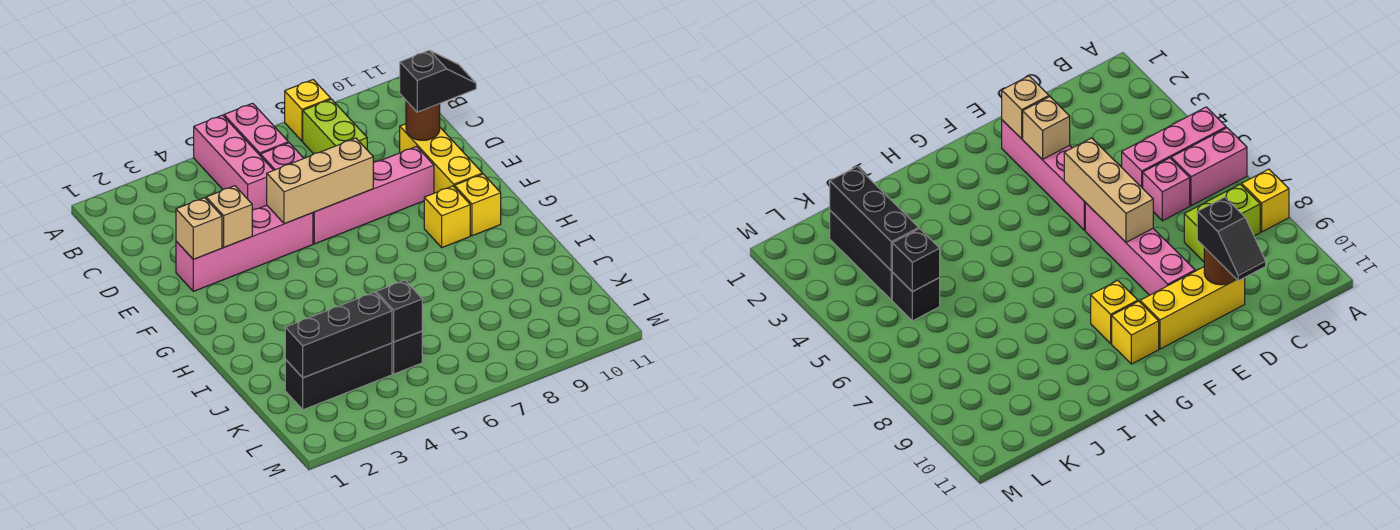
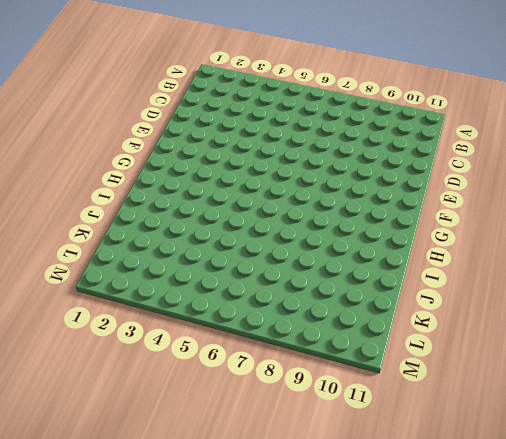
none -> pink brick A5:C5 level 1
none -> pink brick A6:B6 level 1
none -> yellow brick A8 level 1

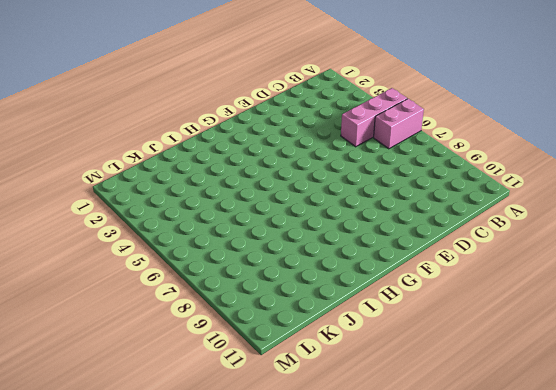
none -> yellow brick A8 level 1
none -> lime brick B8:C8 level 1
none -> pink brick C6 level 1

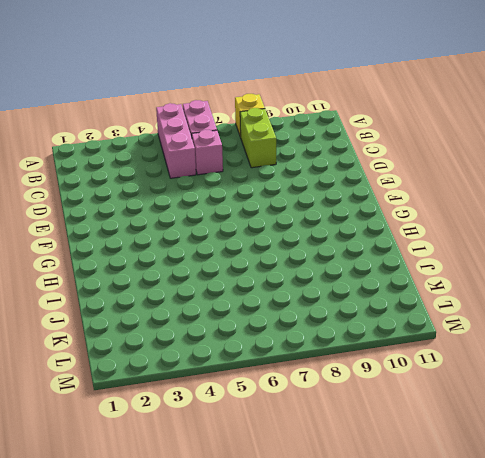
none -> yellow brick D10:F10 level 1
none -> pink brick E2:E5 level 1
none -> pink brick E6:E9 level 1

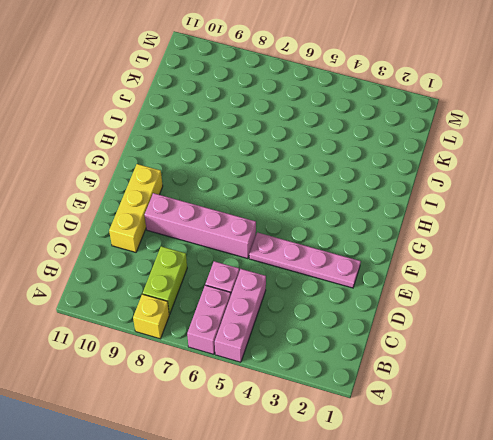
pink plate E2:E5 level 1 -> pink brick E2:E5 level 1
none -> yellow brick G9 level 1
none -> yellow brick G10 level 1
none -> black brick K2:K4 level 1

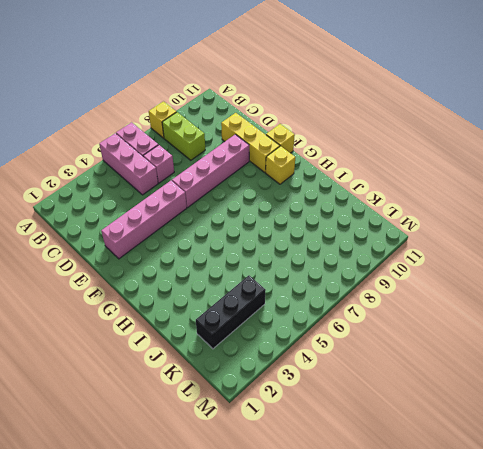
yellow brick F11 level 1 -> yellow brick G9 level 1
none -> black brick K5 level 1
none -> brown round brick D10 level 2
none -> tan brick E2 level 2

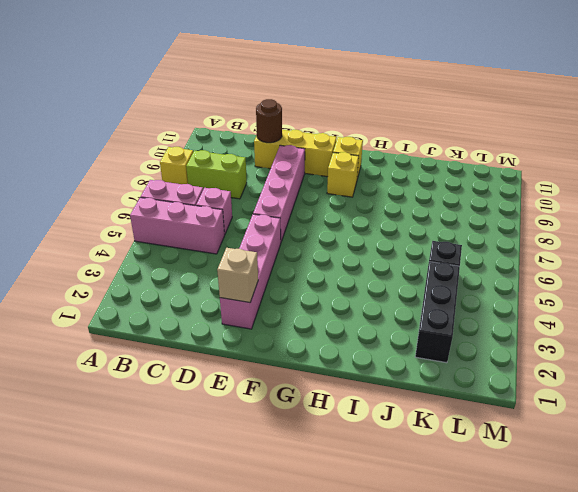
none -> tan brick E3 level 2
none -> tan brick E5:E7 level 2
none -> black brick K2:K4 level 2

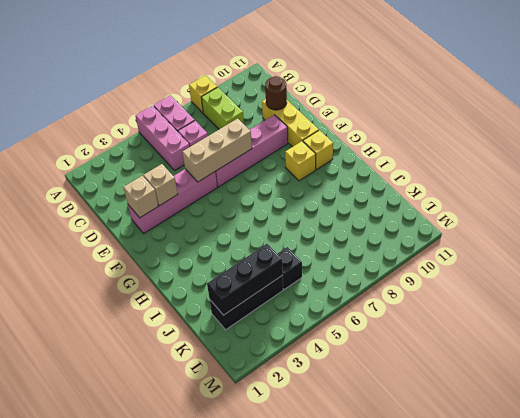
none -> black brick K5 level 2
none -> black slope D10:D11 level 3 top 10

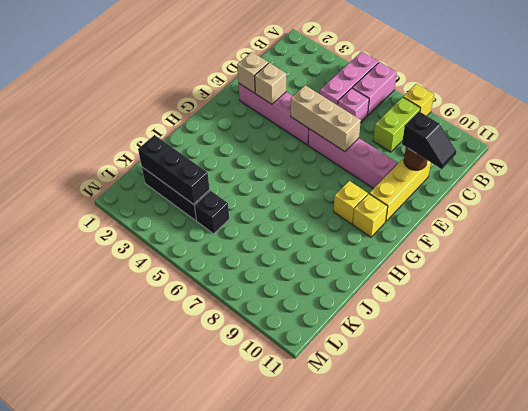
none -> black brick K5 level 2

